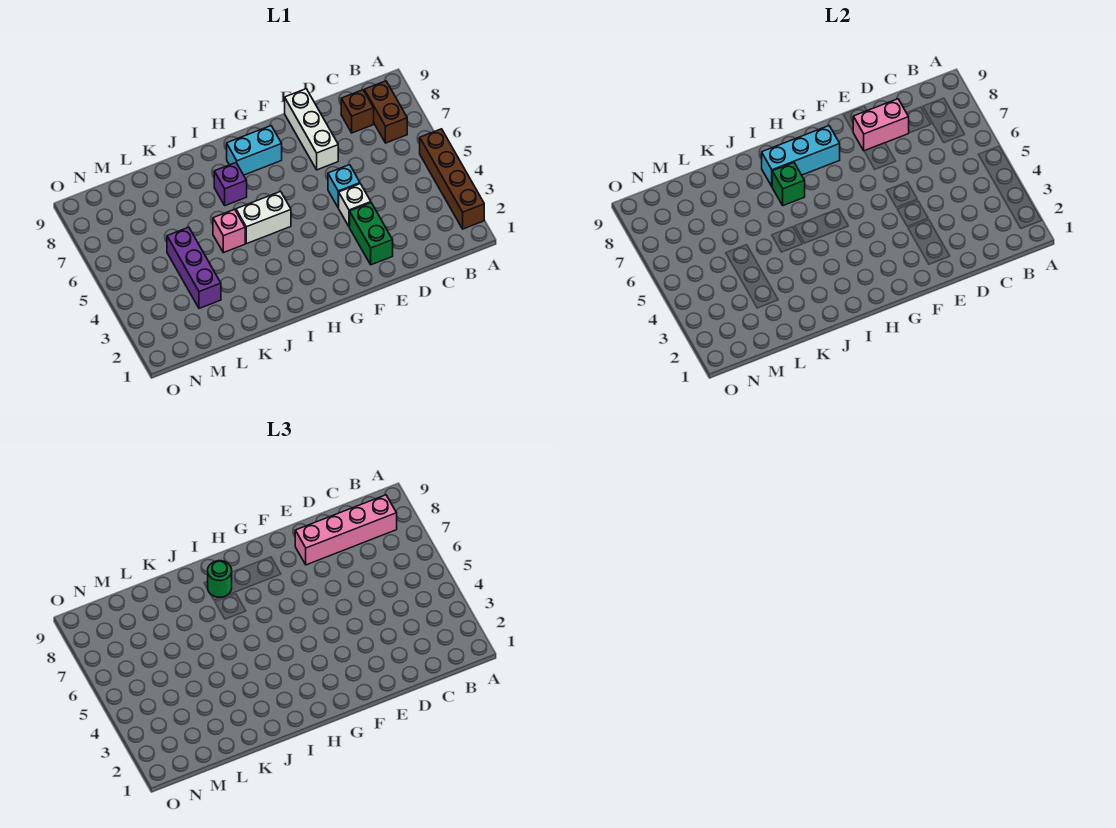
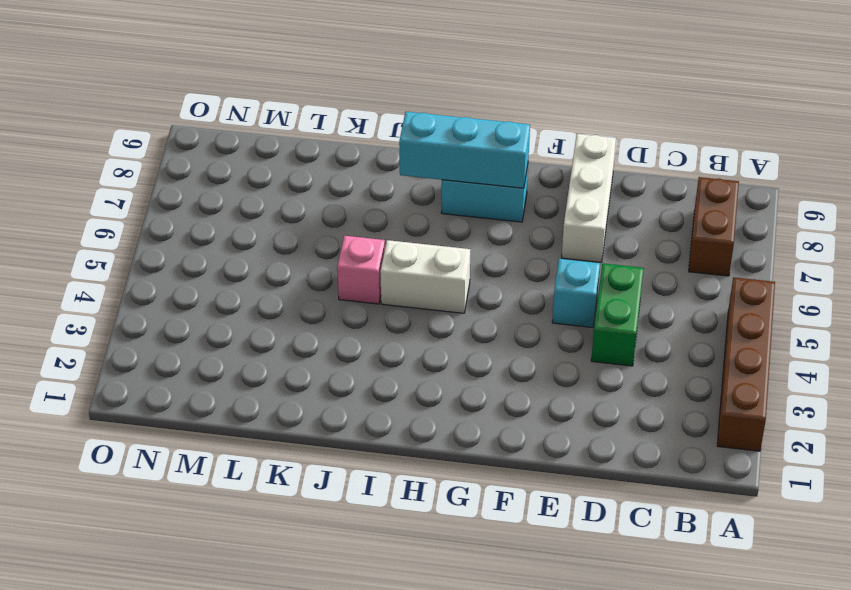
green brick D4:D5 level 1 -> green brick E2:E3 level 1
none -> brown brick C8 level 1
none -> white brick E4 level 1
none -> purple brick I7 level 1

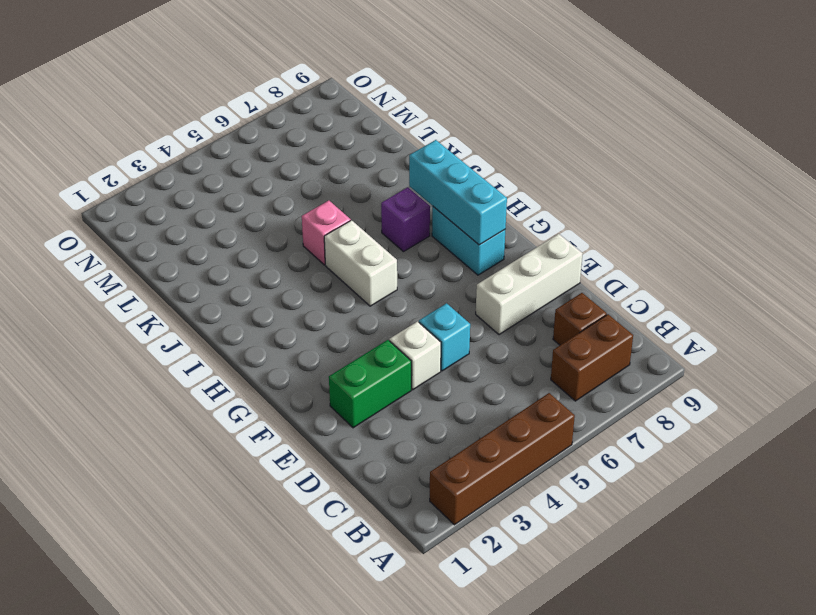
none -> purple brick L3:L5 level 1
none -> pink brick D8:E8 level 2
none -> green brick I7 level 2

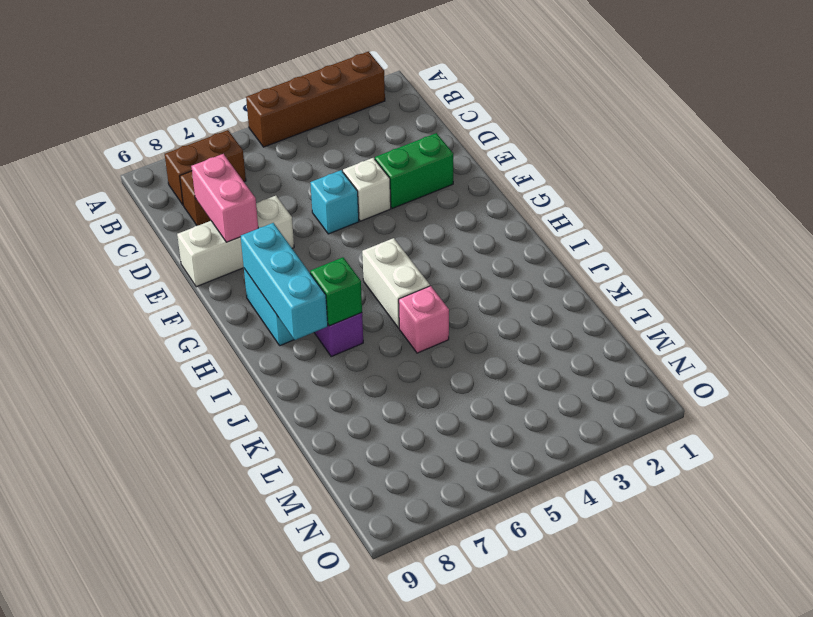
none -> purple brick L3:L5 level 1
none -> pink brick B8:E8 level 3
none -> green round brick I8 level 3

